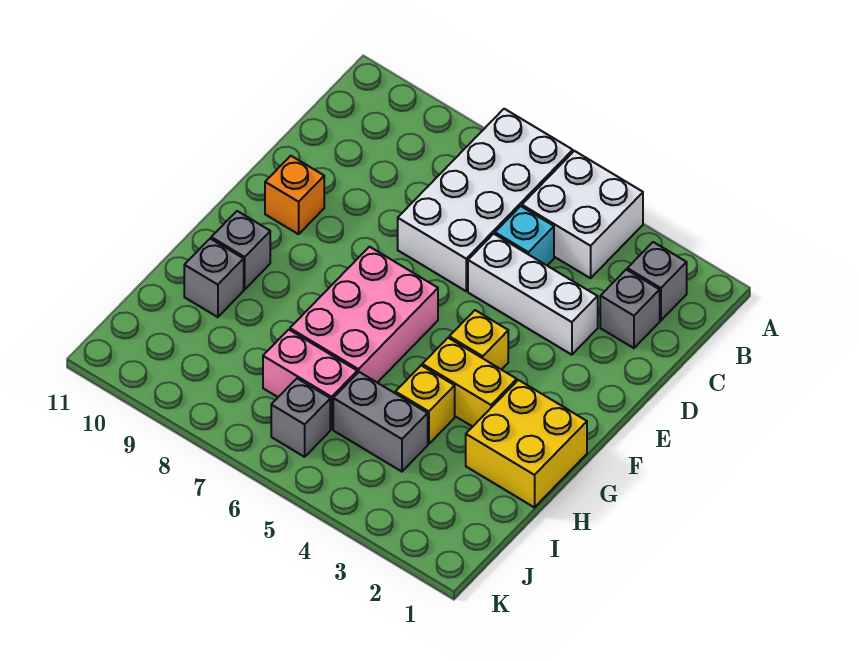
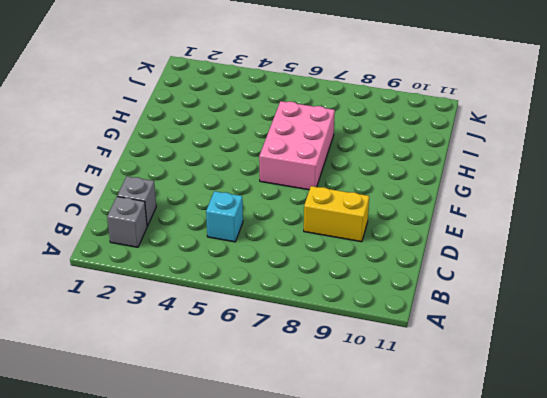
yellow brick D8:D9 level 1 -> yellow brick G3:G4 level 1
none -> white brick A4:B5 level 1
none -> white brick A6:D7 level 1
none -> white brick D3:D5 level 1

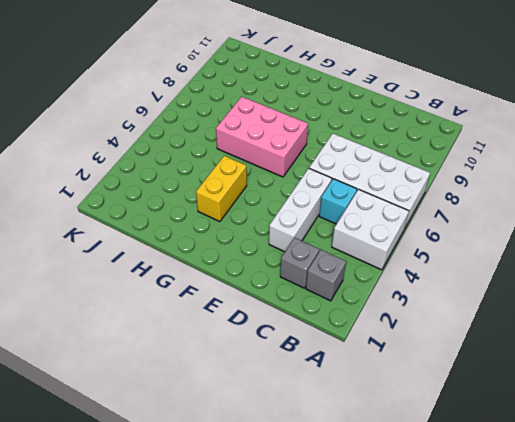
none -> orange brick E10 level 1
none -> yellow brick F4 level 1
none -> yellow brick G1:H2 level 1

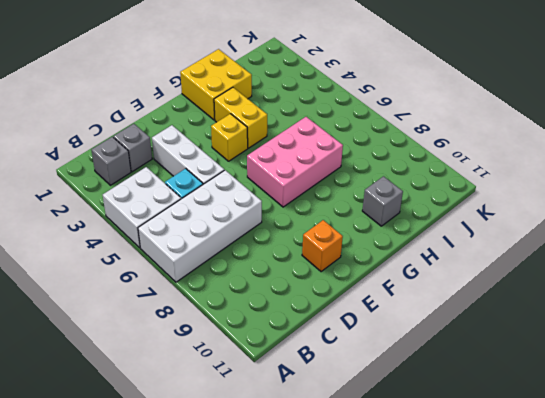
none -> grey brick G10 level 1
none -> yellow brick H4 level 1
none -> grey brick I4:I5 level 1

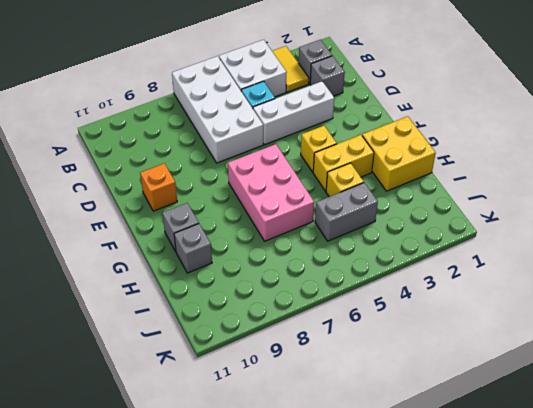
yellow tile A3:B3 level 1 -> none
none -> pink brick I6:I7 level 1
none -> grey brick J6 level 1

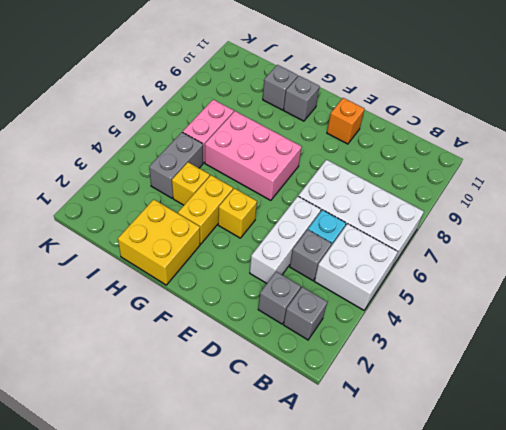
grey brick C4 level 1 -> grey brick J6 level 1

